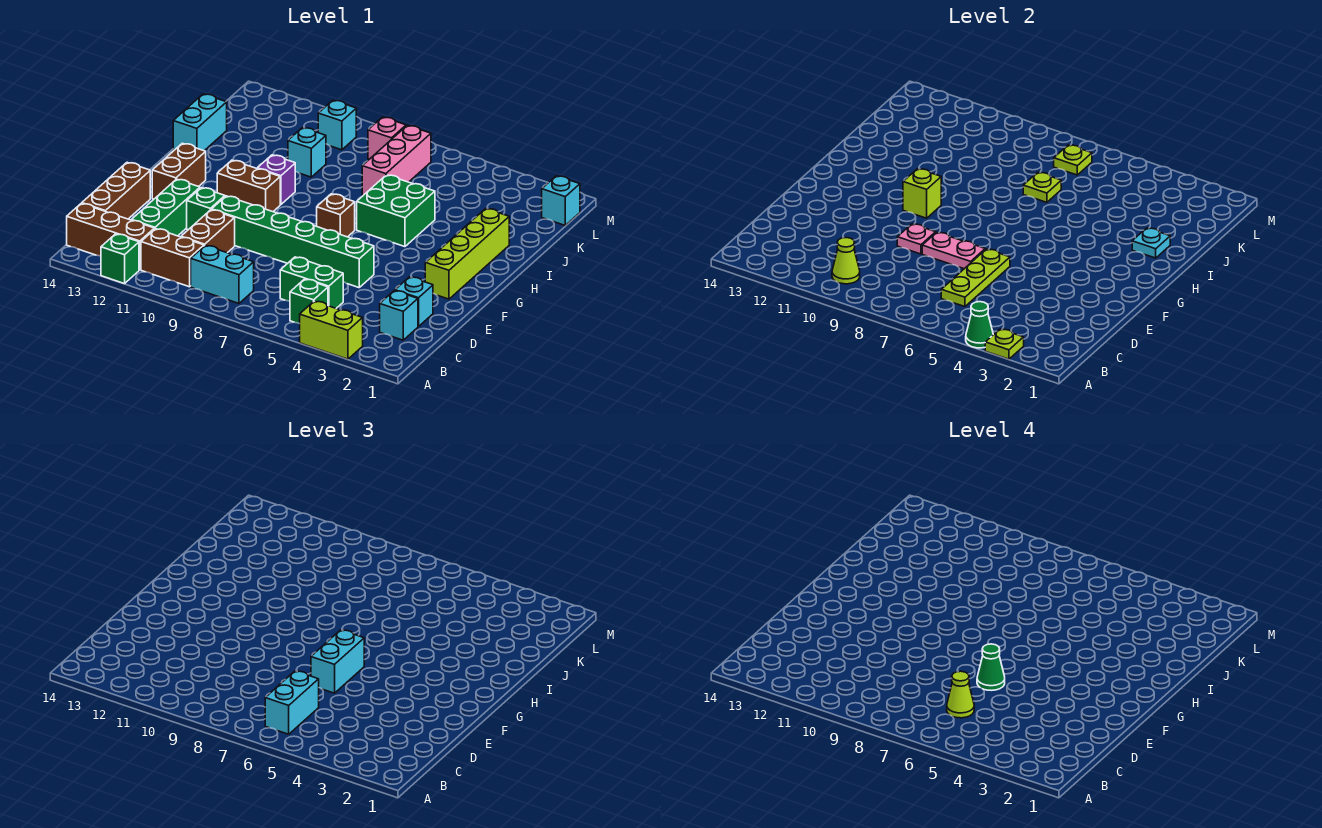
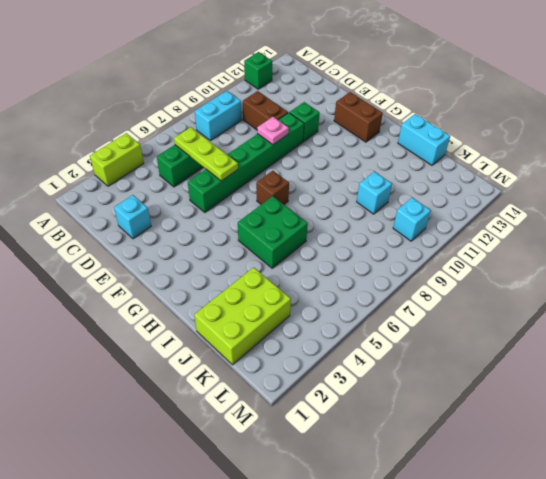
lime brick J1:K3 level 1 -> none
none -> green brick B5 level 1
none -> brown brick B10:B11 level 1
none -> brown brick B12:B14 level 1
none -> cyan brick C2 level 1

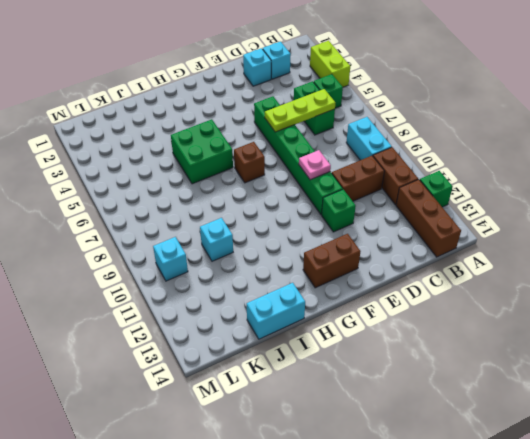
none -> green brick C12:E12 level 1
none -> brown brick C14:E14 level 1
none -> lime brick F2:I2 level 1
none -> brown brick G10:G11 level 1

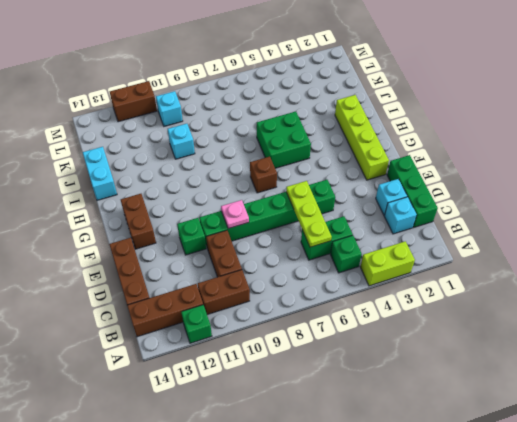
green brick C1:E1 level 1 -> green brick C12:E12 level 1
brown brick M11:M12 level 1 -> brown brick G10:G11 level 1
none -> cyan brick B8:B9 level 1
none -> purple brick H10 level 1
none -> pink brick J7:L7 level 1
none -> cyan brick L1 level 1

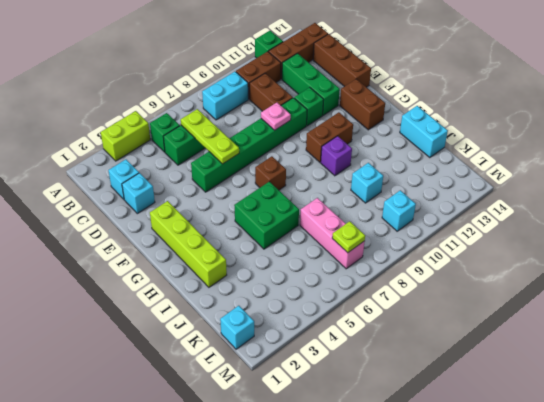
none -> pink brick L8 level 1
none -> lime plate A3 level 2
none -> green cone A4 level 2
none -> lime cone B10 level 2

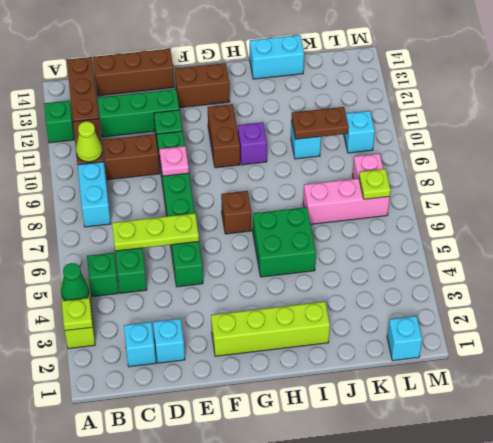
brown plate J10:K10 level 2 -> none
none -> pink plate E7:E8 level 2
none -> lime brick G10 level 2
none -> cyan plate I2 level 2
none -> lime plate J7 level 2

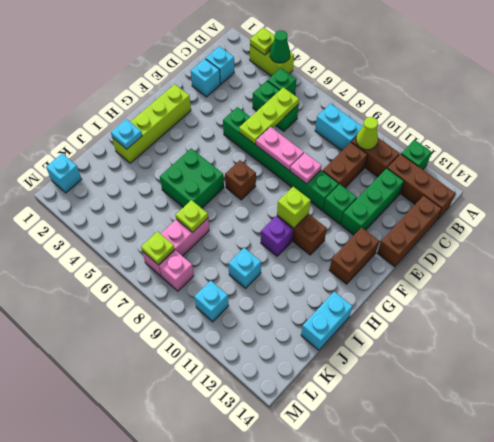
none -> cyan brick B6:C6 level 3
none -> cyan brick E6:F6 level 3
none -> lime cone C6 level 4
none -> green cone E6 level 4

